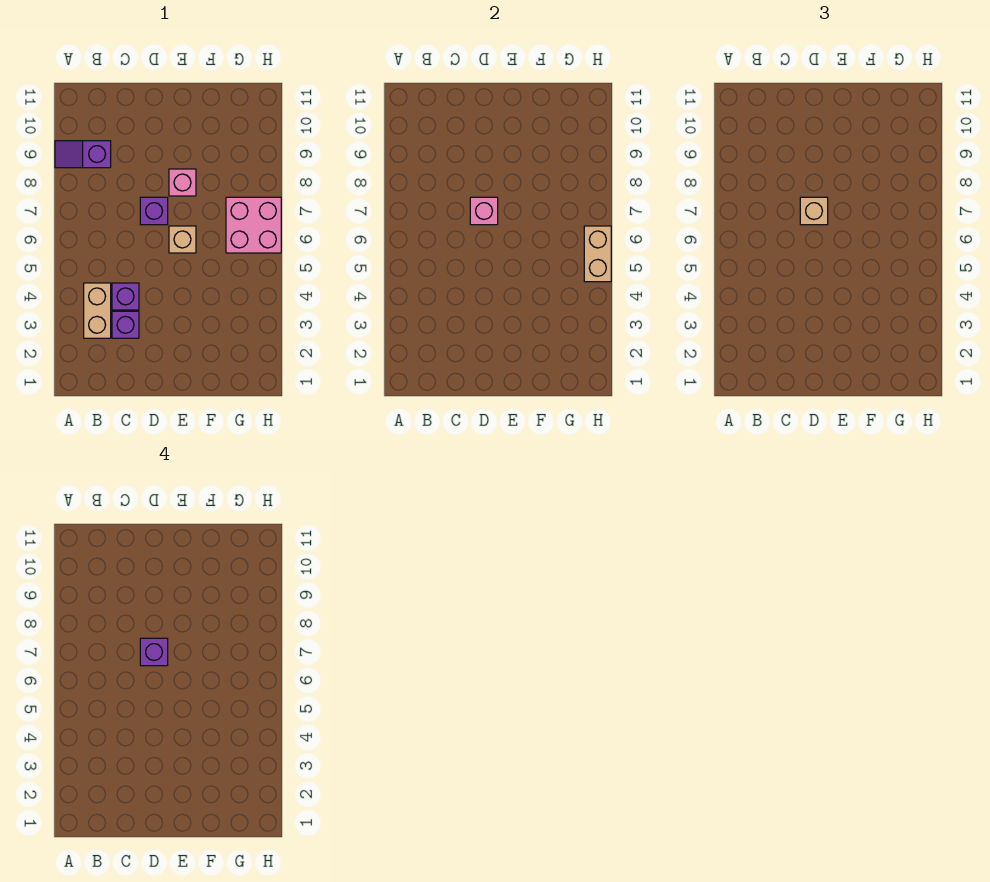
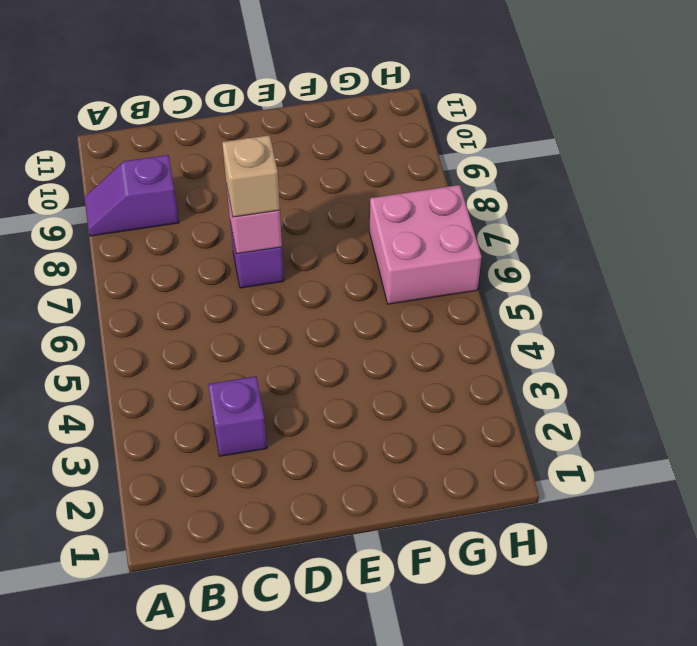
none -> tan brick B3:B4 level 1
none -> purple brick C4 level 1
none -> tan brick E6 level 1

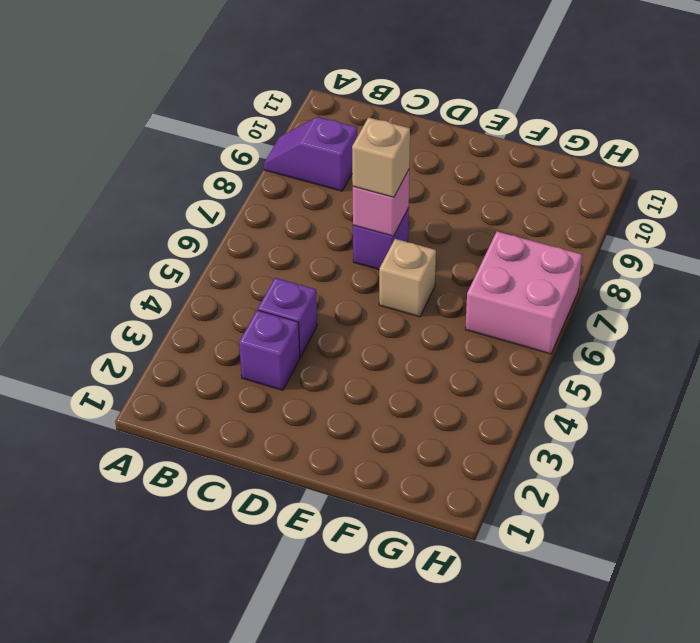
none -> tan brick B3:B4 level 1
none -> pink brick E8 level 1
none -> tan brick H5:H6 level 2

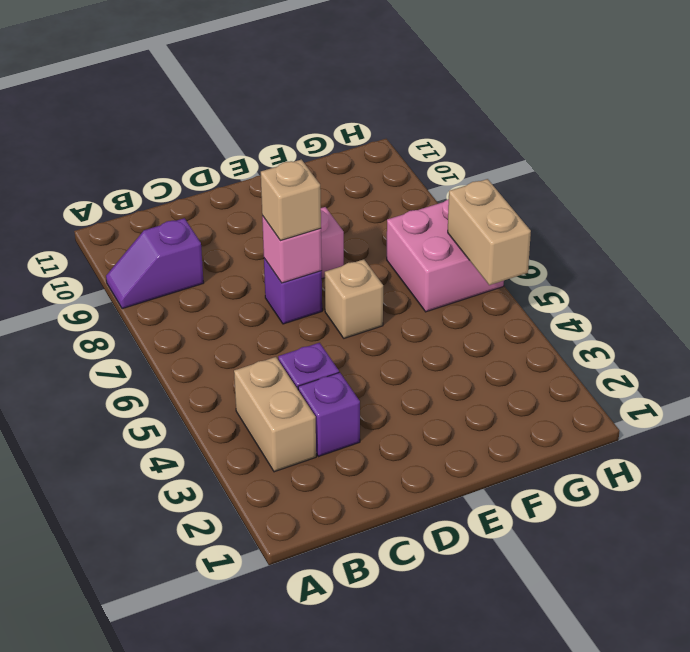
none -> purple brick D7 level 4

